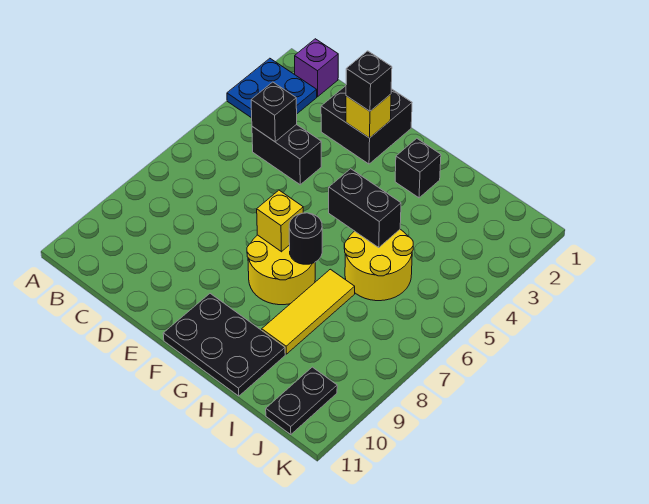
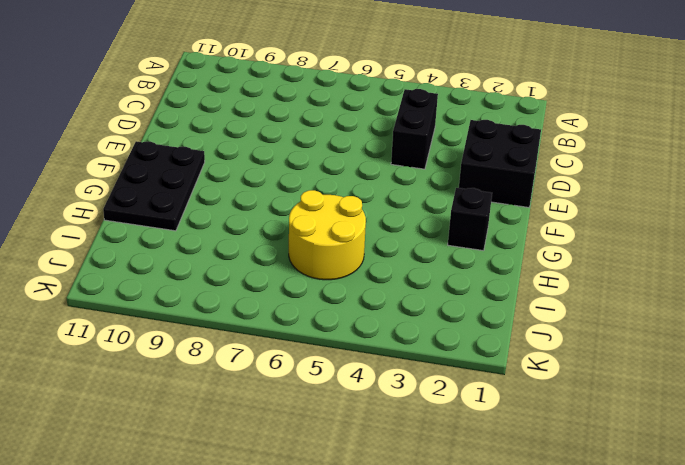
none -> blue plate A2:B3 level 1
none -> purple brick B1 level 1
none -> yellow round brick F7:G8 level 1

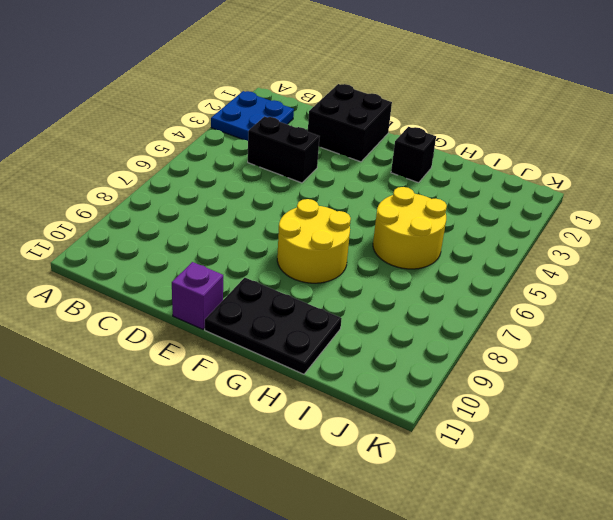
purple brick E11 level 1 -> purple brick B1 level 1
none -> yellow tile H7:H9 level 1
none -> black plate J10:J11 level 1
none -> black brick C4 level 2

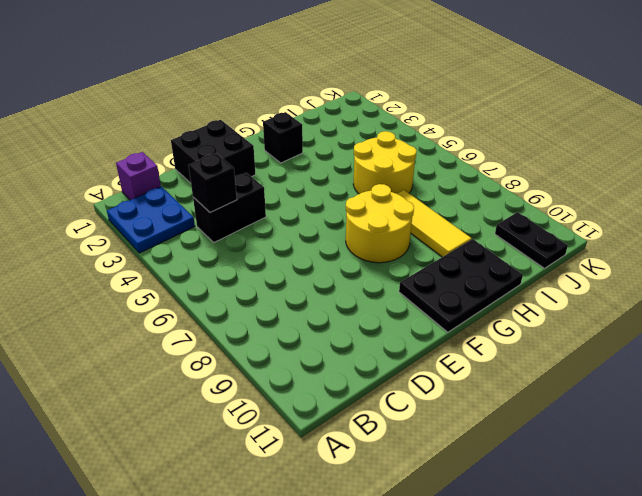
none -> yellow brick E2 level 2
none -> yellow brick F7 level 2
none -> black brick G5:H5 level 2

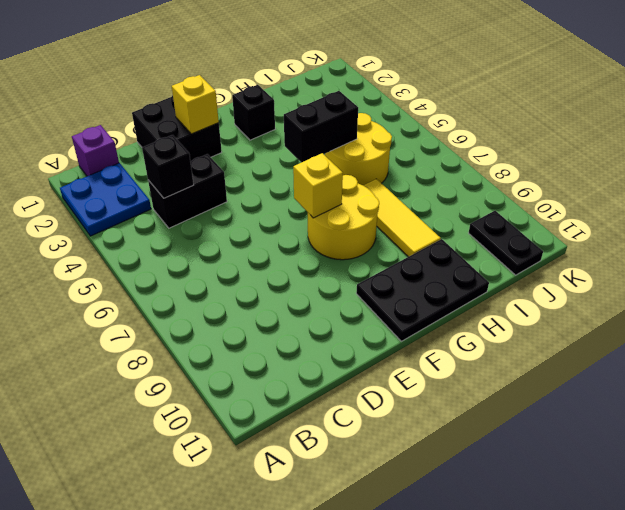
none -> black round brick G7 level 2
none -> black brick E2 level 3

